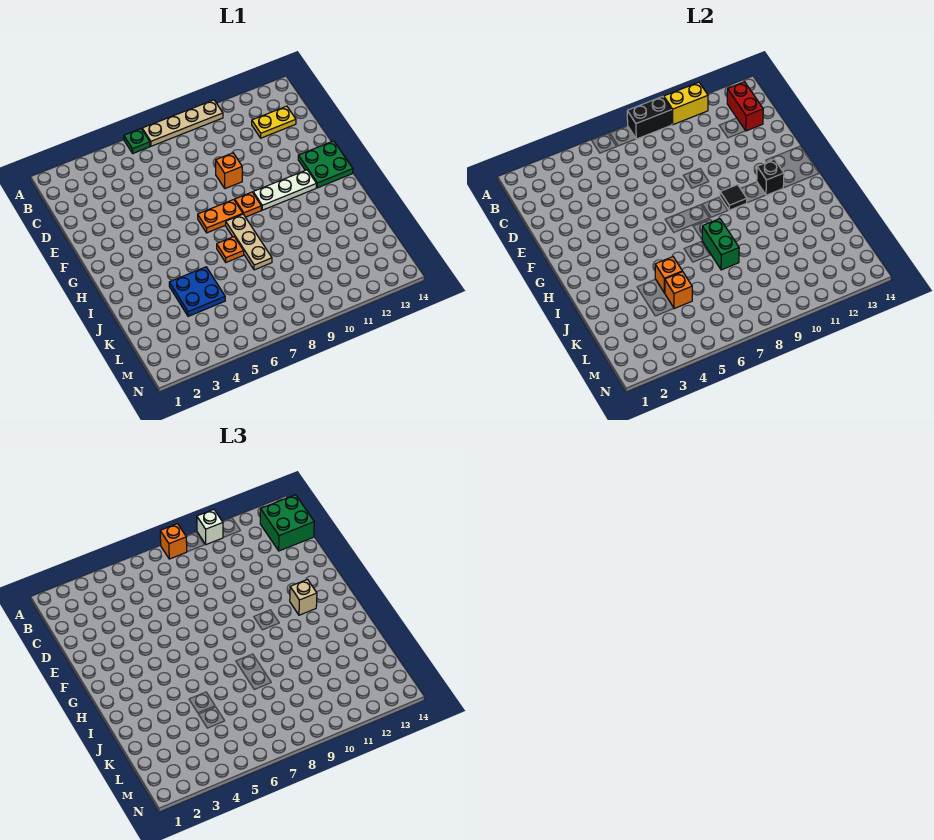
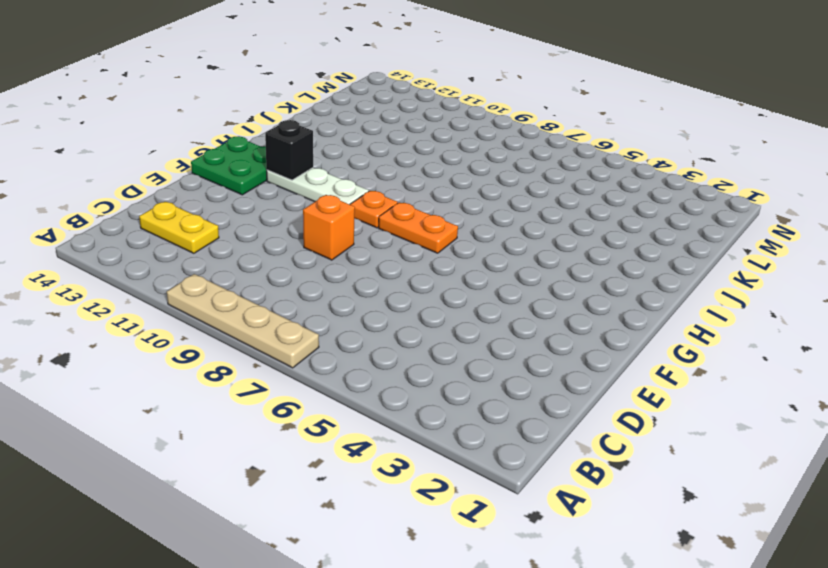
none -> green plate A6 level 1
none -> tan plate H8:J8 level 1
none -> orange plate I7 level 1

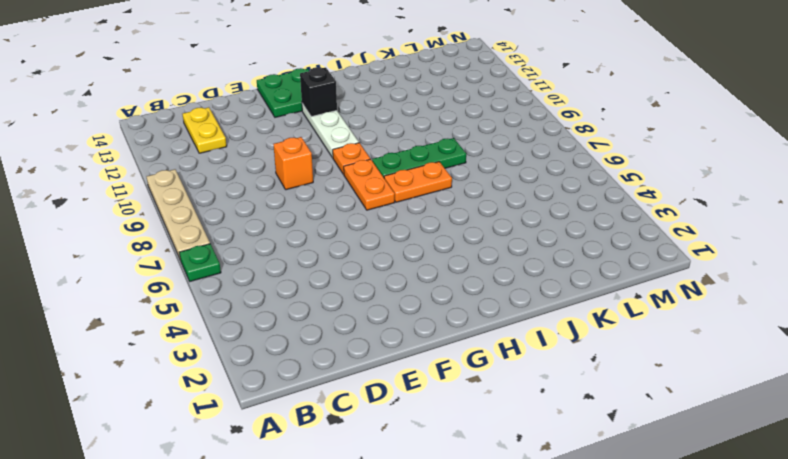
orange plate H7:I7 level 1 -> orange plate I7 level 1
green plate H8:J8 level 1 -> tan plate H8:J8 level 1
none -> blue plate J4:K5 level 1
none -> black brick A8:A9 level 2
none -> yellow brick A10:A11 level 2

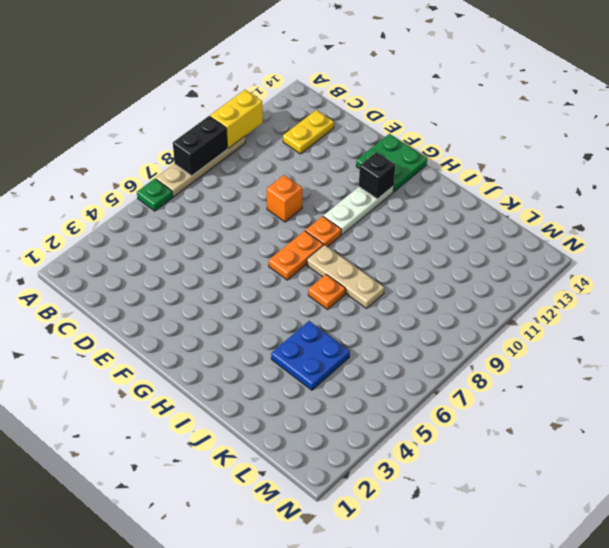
none -> red brick B13:C13 level 2
none -> black tile G10 level 2
none -> green brick I8:J8 level 2

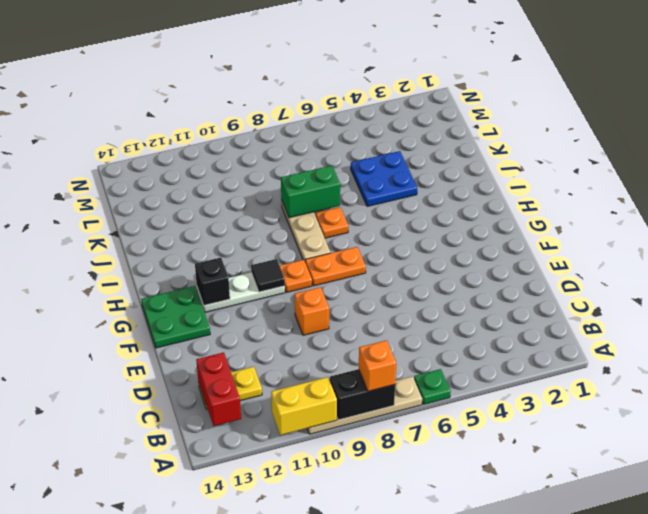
green brick J7:J8 level 2 -> green brick I8:J8 level 2
none -> orange brick J5 level 2
none -> orange brick K5 level 2
none -> white brick A10 level 3

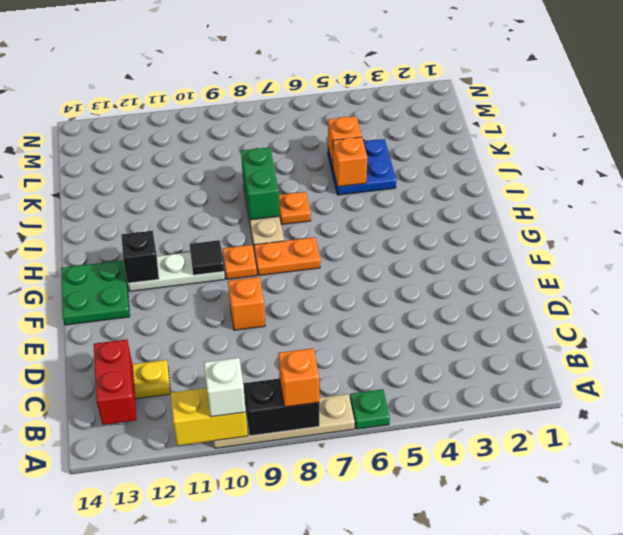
none -> green brick B13:C14 level 3
none -> tan brick G12 level 3

